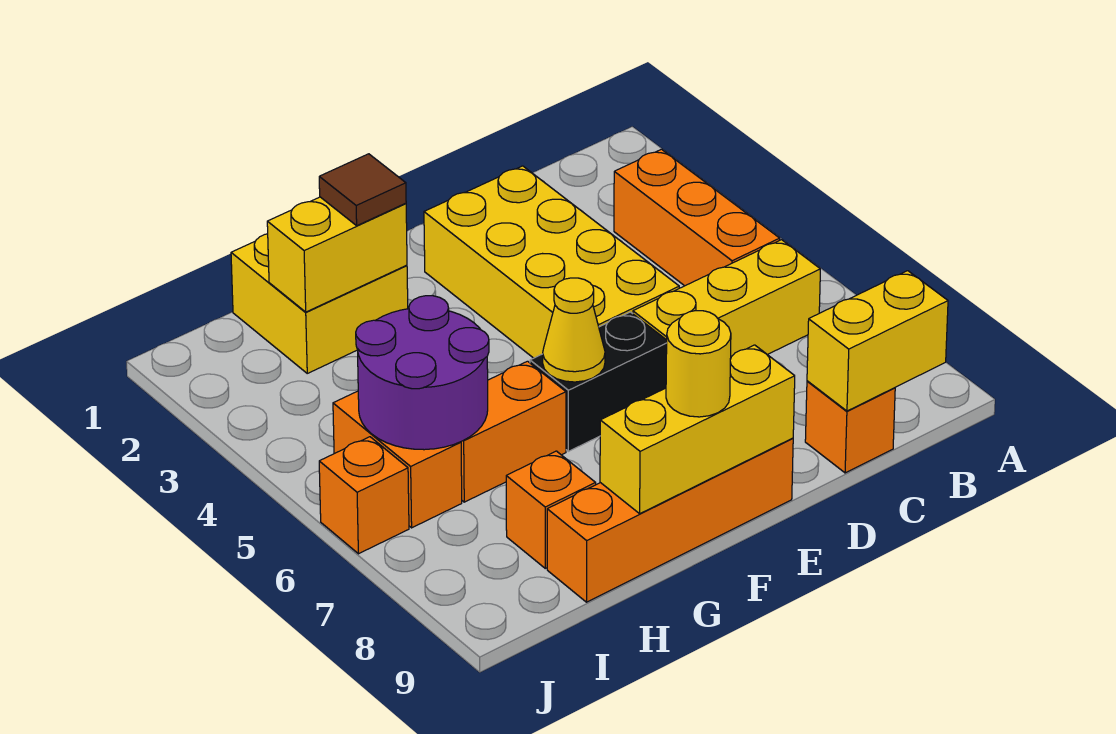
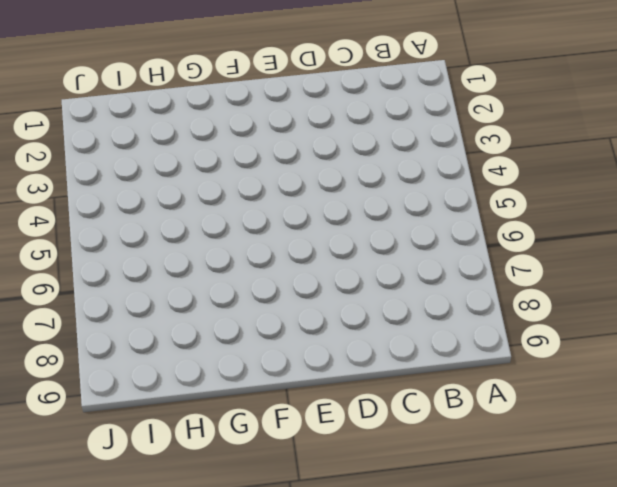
none -> orange brick B3:B5 level 1
none -> yellow brick B6:D6 level 1
none -> orange brick C9 level 1

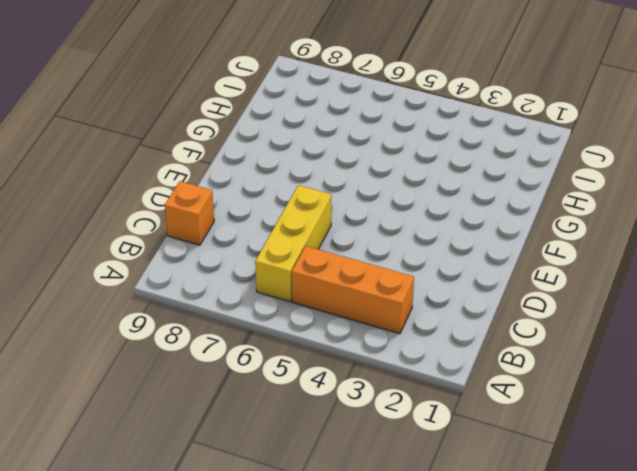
none -> yellow brick D2:E5 level 1
none -> black brick E6:F6 level 1
none -> orange brick E9:H9 level 1

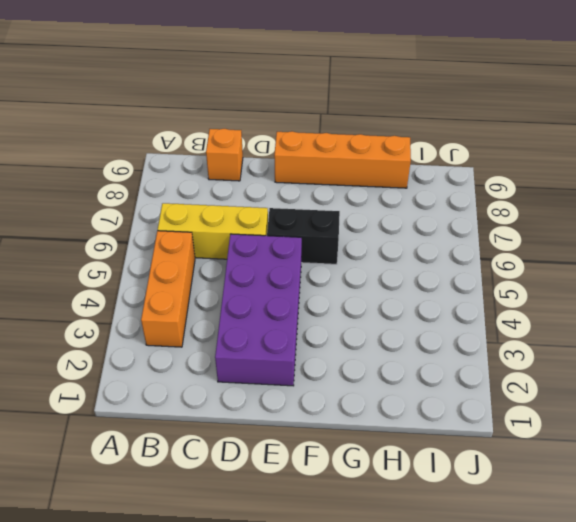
purple brick D2:E5 level 1 -> yellow brick D2:E5 level 1
none -> yellow brick G1:H2 level 1
none -> orange brick G6:H6 level 1
none -> orange brick H8 level 1

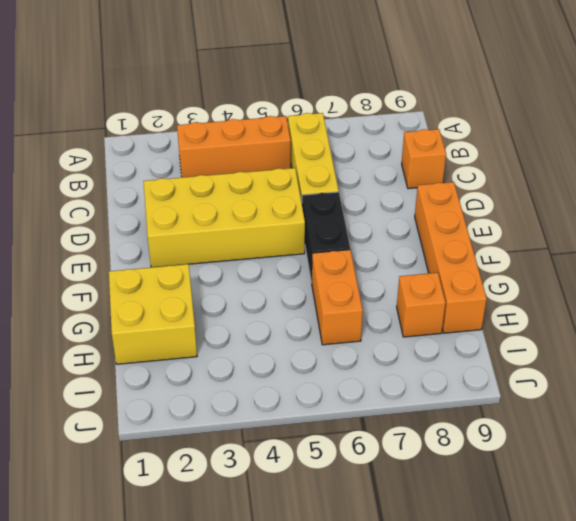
none -> orange brick I5:I6 level 1
none -> orange brick J6 level 1
none -> yellow brick B9:C9 level 2

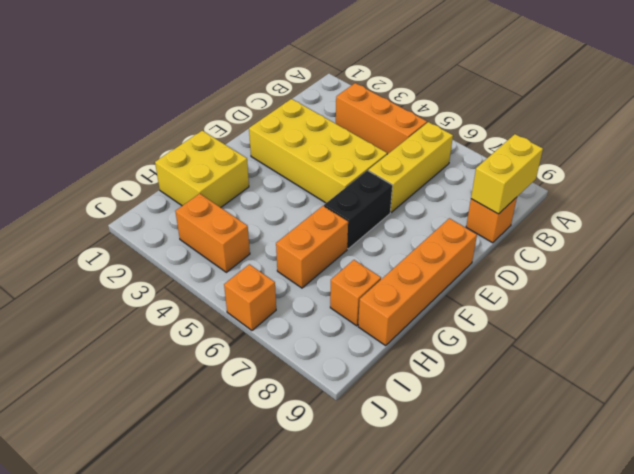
orange brick I3:I4 level 1 -> orange brick I5:I6 level 1
none -> yellow brick E9:G9 level 2
none -> yellow cone F6 level 2
none -> yellow brick G2:H2 level 2

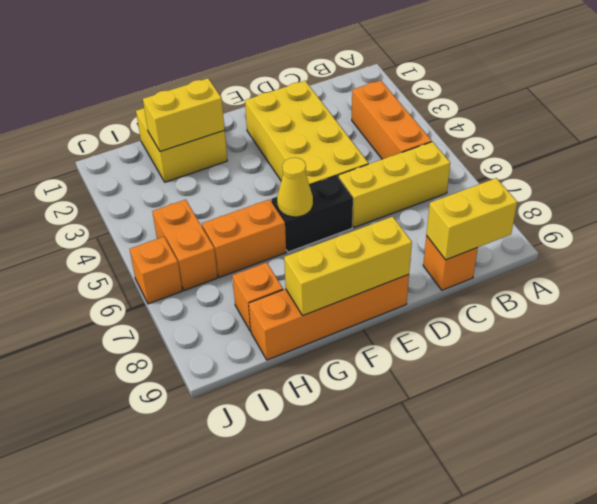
none -> purple round brick H5:I6 level 2
none -> yellow round brick F9 level 3
none -> brown tile G2 level 3

